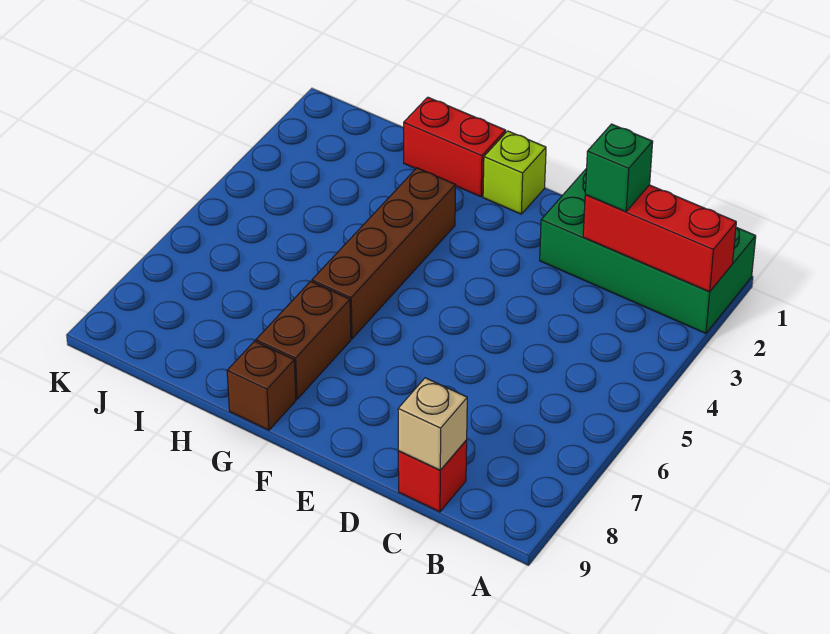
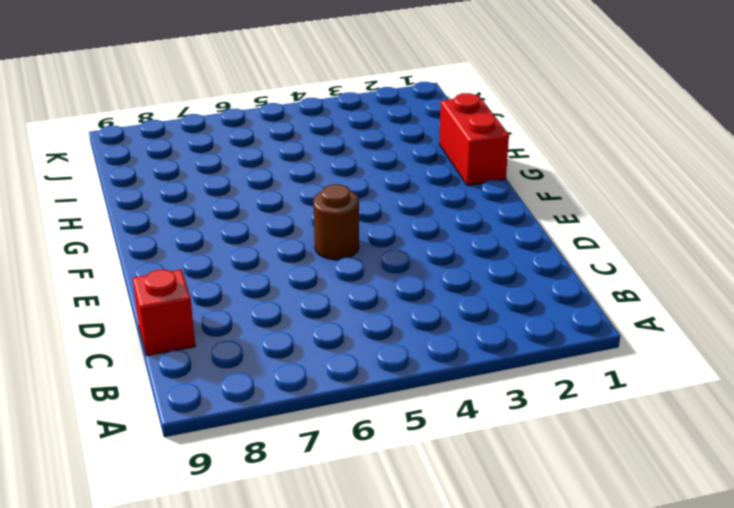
brown round brick E5 level 1 -> none
none -> green brick A1:D2 level 1
none -> lime brick F1 level 1

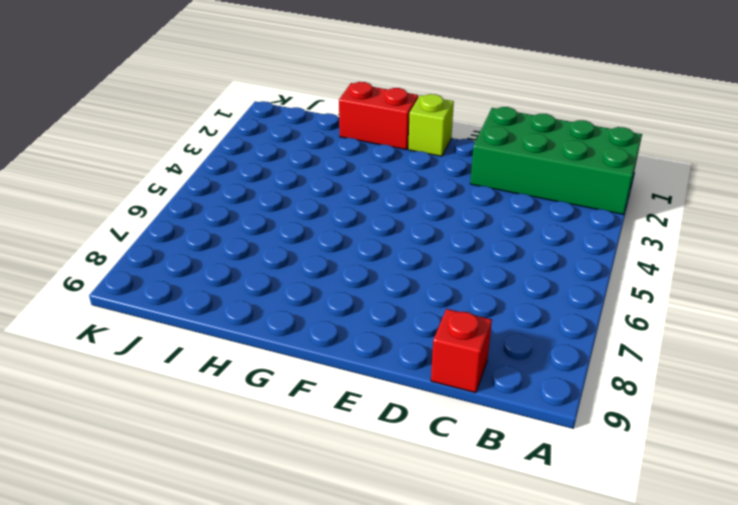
none -> brown brick G3:G6 level 1
none -> brown brick G7:G8 level 1

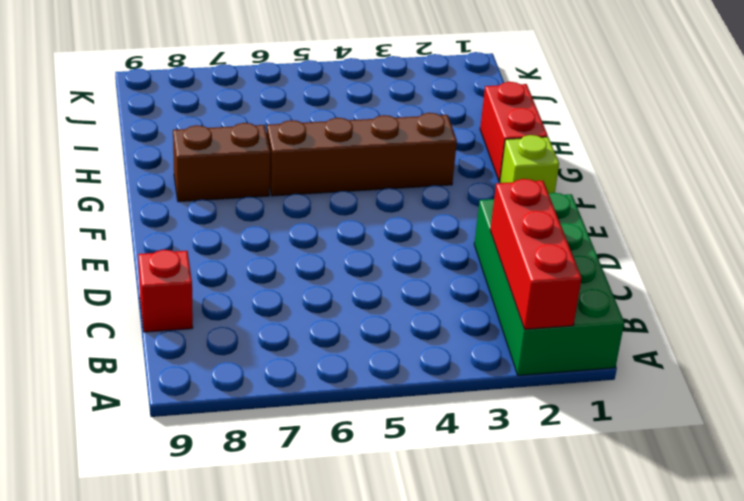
none -> brown brick G9 level 1
none -> tan brick C9 level 2

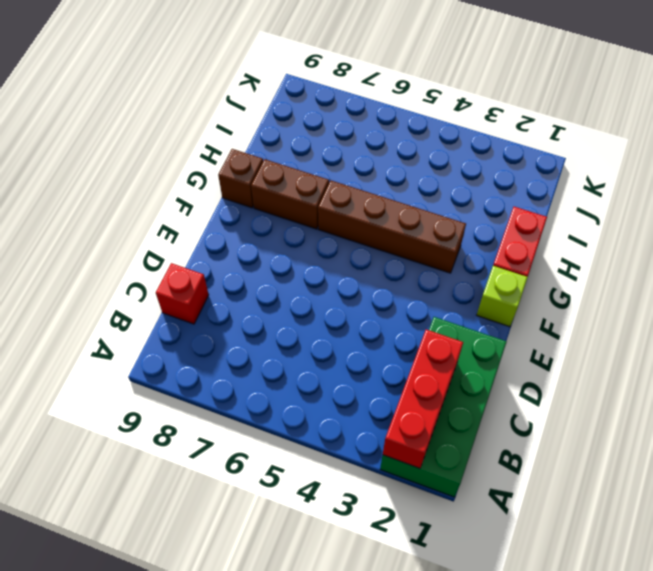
none -> tan brick C9 level 2
none -> green brick C2 level 3

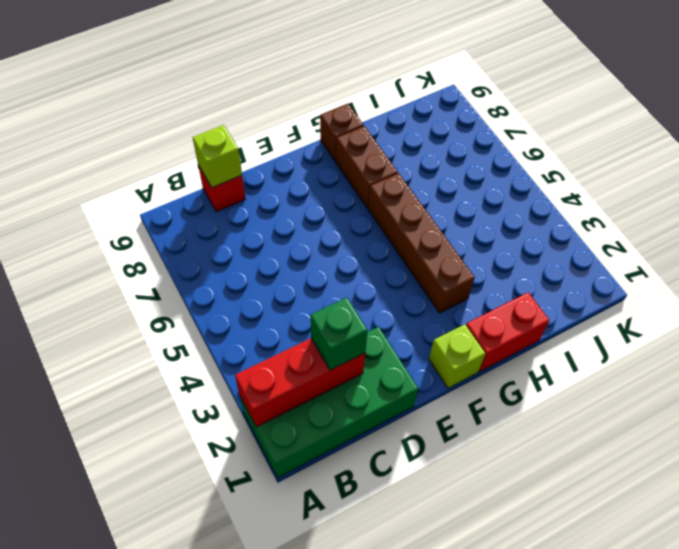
lime brick C9 level 2 -> tan brick C9 level 2

